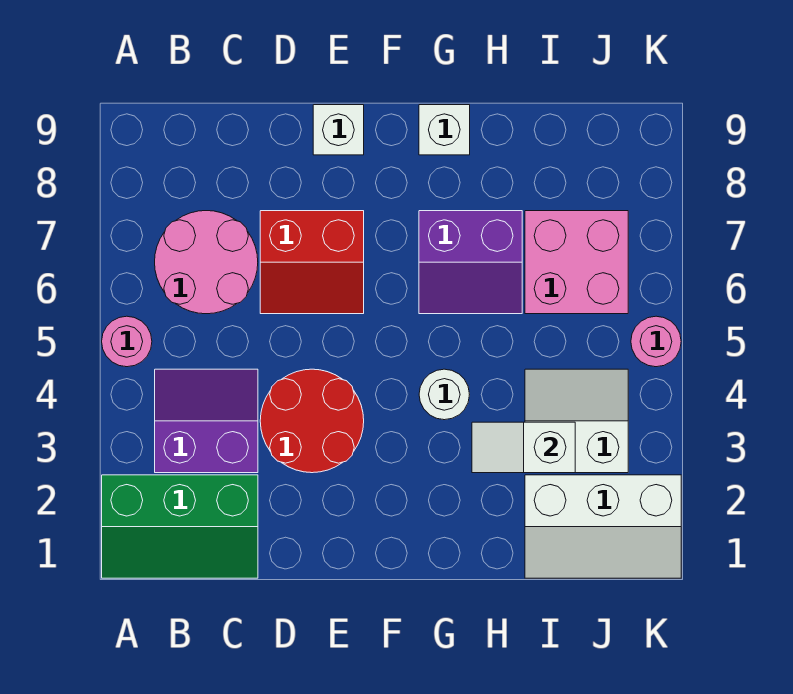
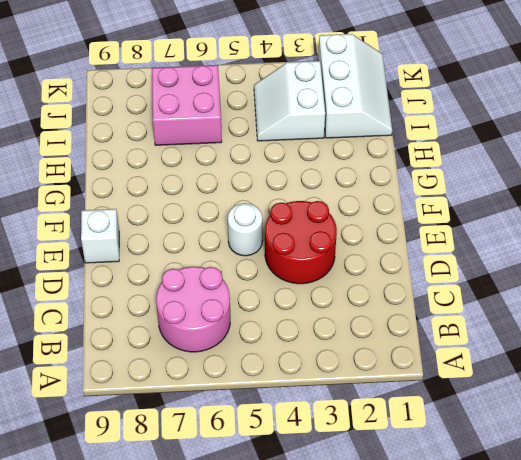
white round brick E5 level 1 -> white round brick G4 level 1
none -> green slope A1:C2 level 1 top 2
none -> pink round brick A5 level 1
none -> purple slope B3:C4 level 1 top 3

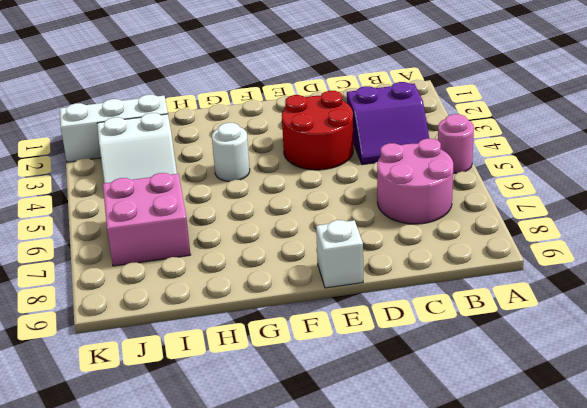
none -> green slope A1:C2 level 1 top 2
none -> red slope D6:E7 level 1 top 7
none -> purple slope G6:H7 level 1 top 7

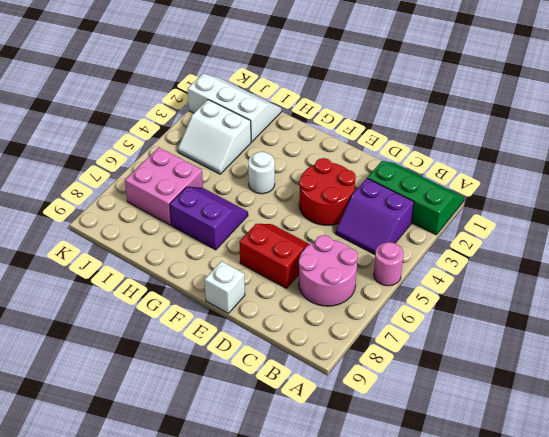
none -> white brick G9 level 1
none -> pink round brick K5 level 1
none -> white slope H3:I3 level 2 top I

